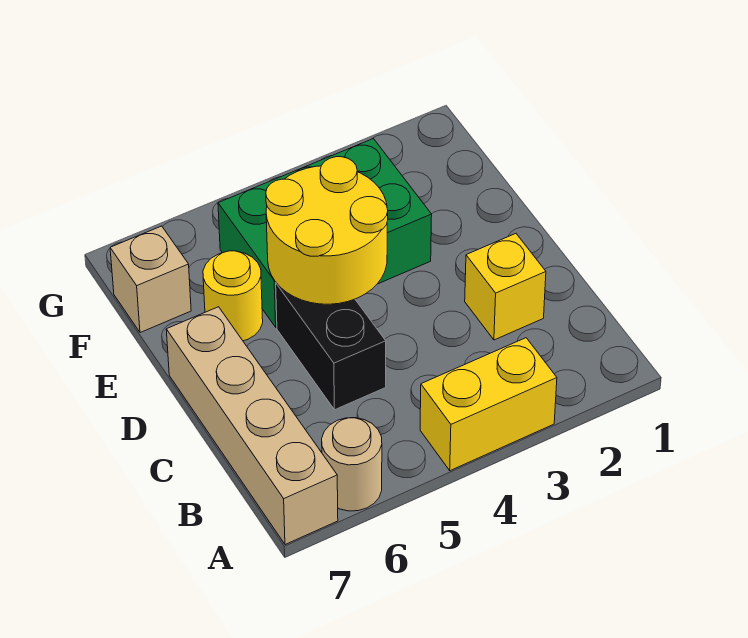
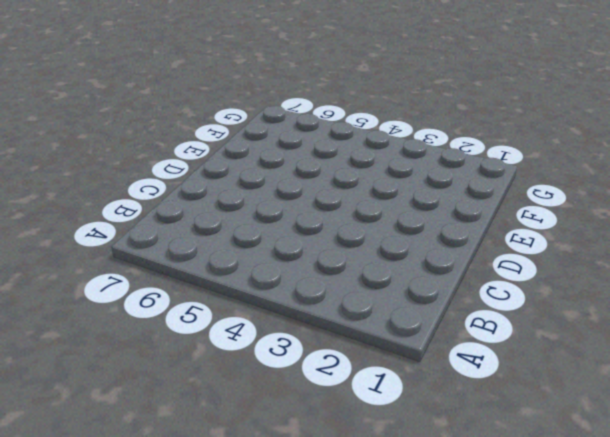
none -> yellow brick A3:A4 level 1
none -> tan round brick A6 level 1

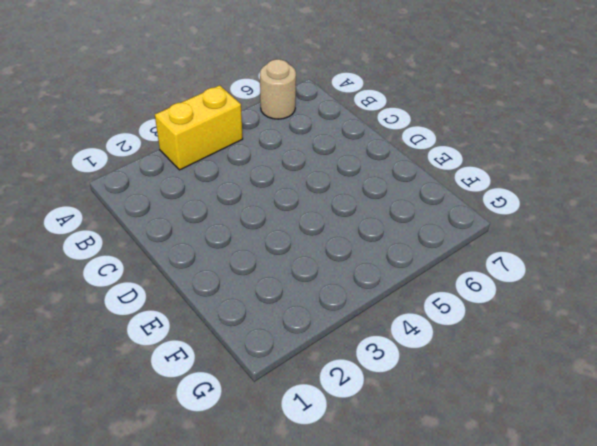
none -> tan brick A7:D7 level 1
none -> yellow brick C2 level 1

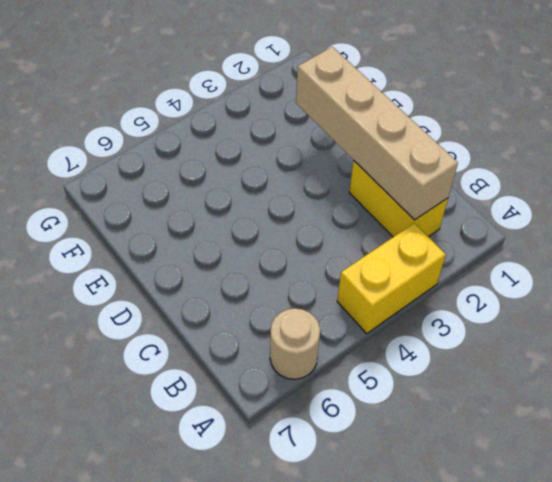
yellow brick B2:C2 level 1 -> yellow brick C2 level 1
tan brick B2:E2 level 2 -> tan brick A7:D7 level 1
none -> black brick C5:D5 level 1
none -> green brick E3:F5 level 1

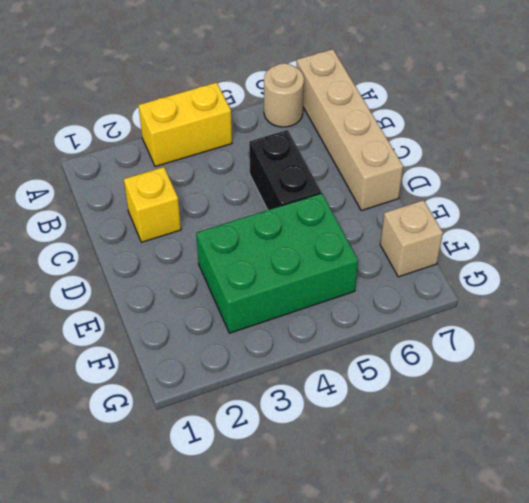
none -> yellow round brick E6 level 1
none -> yellow round brick D4:E5 level 2

